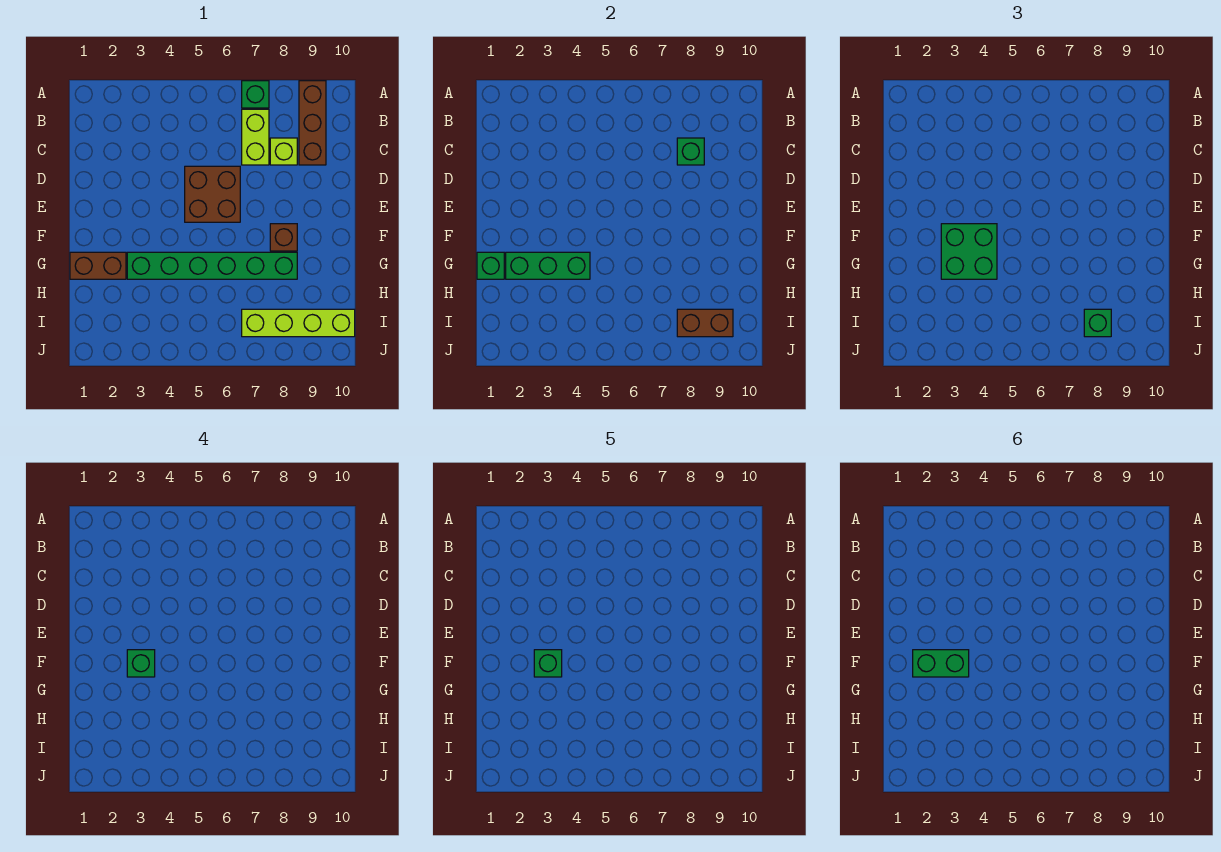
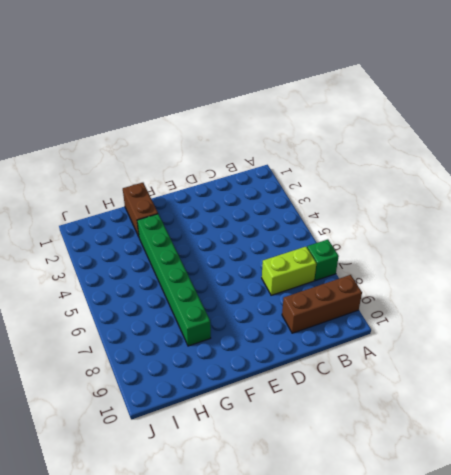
none -> lime brick C8 level 1
none -> brown brick D5:E6 level 1
none -> brown brick F8 level 1

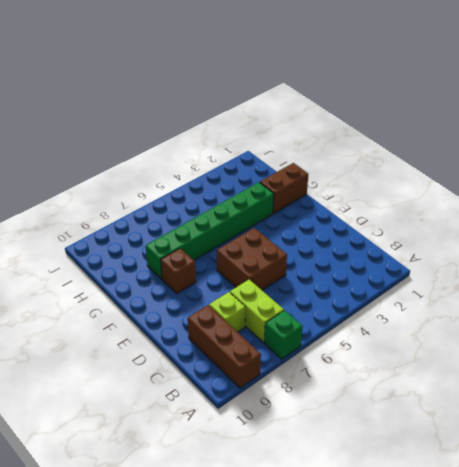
none -> lime brick I7:I10 level 1
none -> green brick C8 level 2
none -> green brick G1 level 2

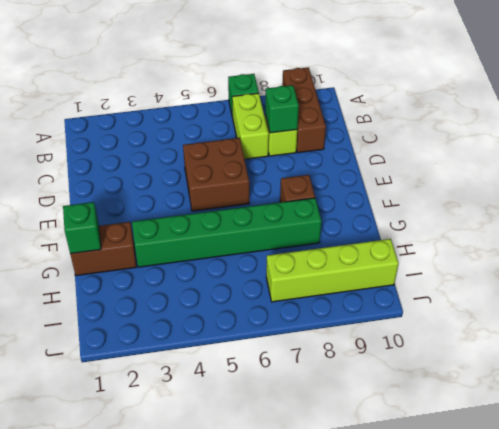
none -> green brick G2:G4 level 2
none -> brown brick I8:I9 level 2
none -> green brick F3:G4 level 3

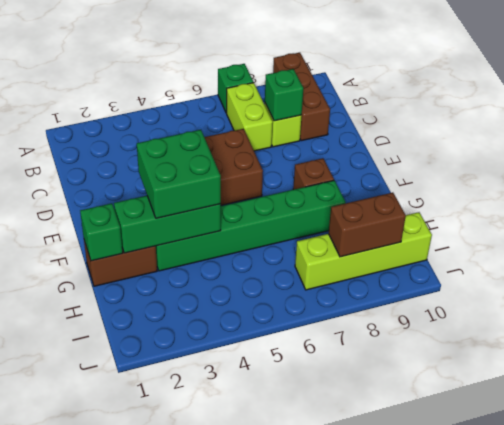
none -> green brick I8 level 3
none -> green brick F3 level 4
none -> green brick F3 level 5

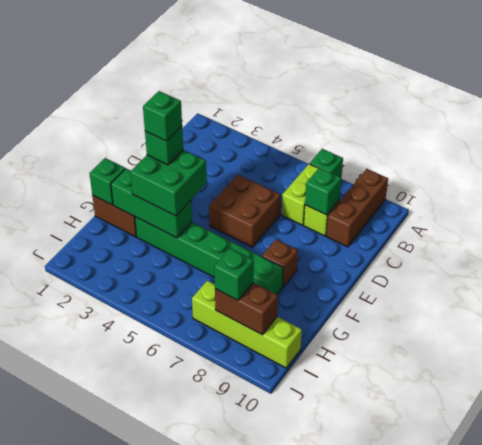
none -> green brick F2:F3 level 6

